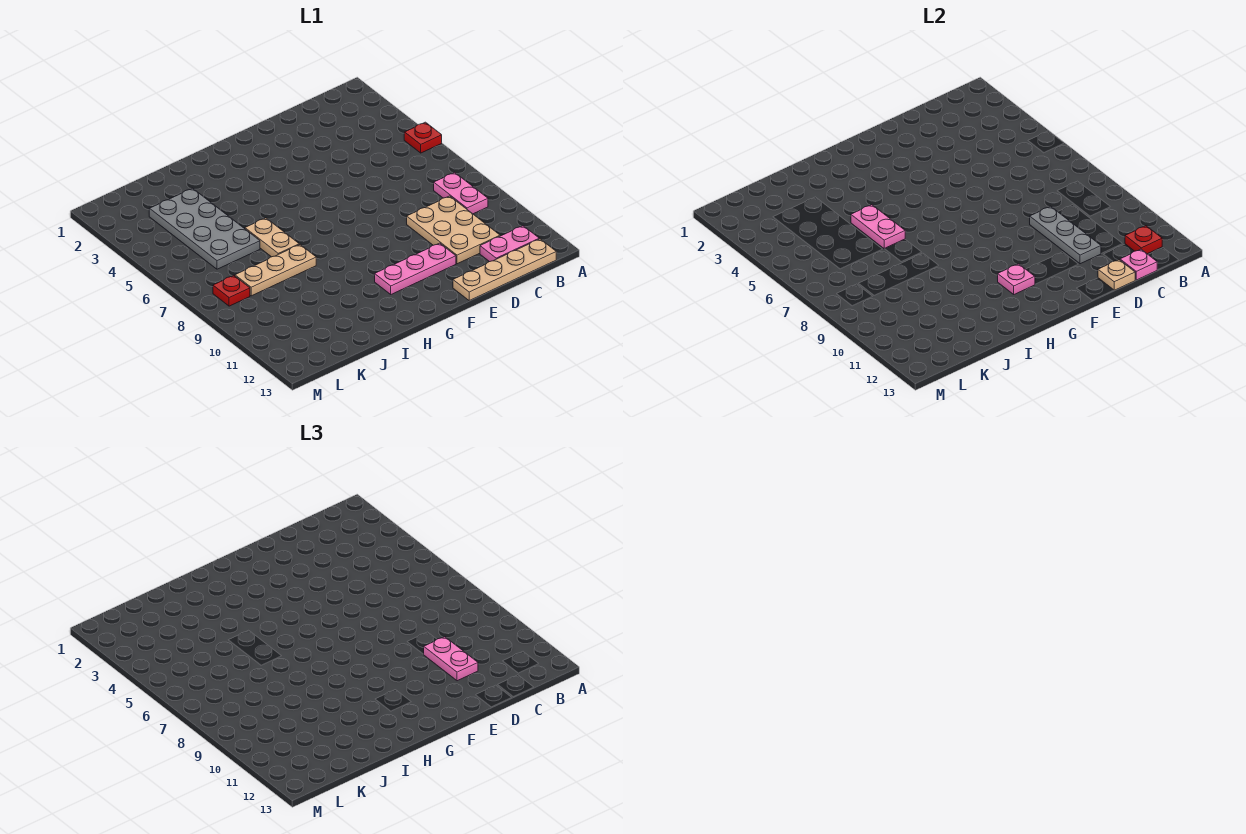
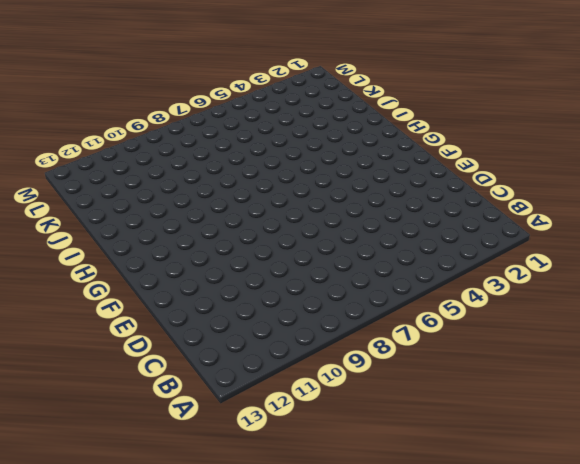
none -> red plate A5 level 1
none -> pink plate B8:B9 level 1
none -> pink plate B12:C12 level 1

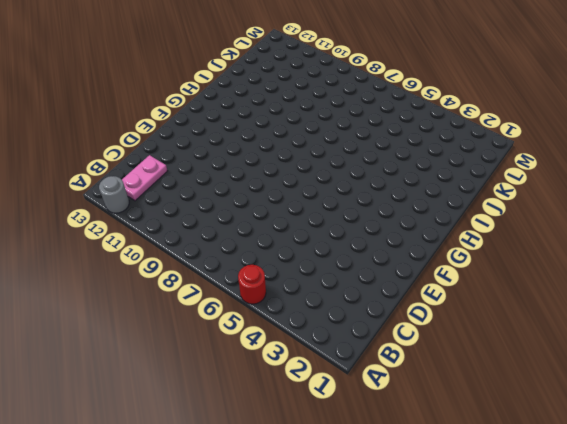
red round brick A5 level 1 -> red plate A5 level 1
grey round brick A12 level 1 -> none
none -> pink plate B8:B9 level 1
none -> tan plate B13:E13 level 1
none -> tan plate C9:D11 level 1

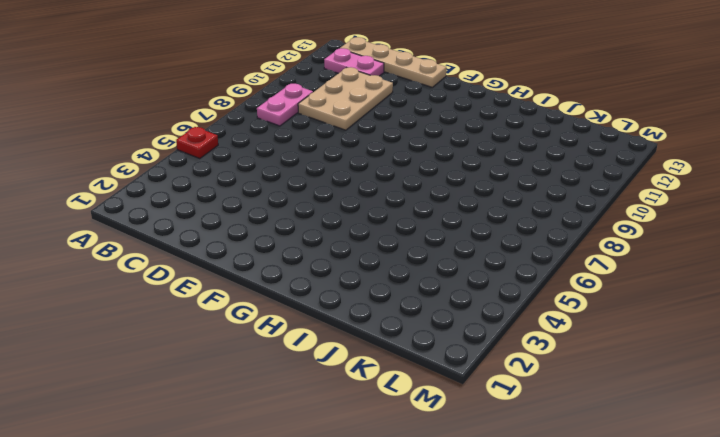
none -> pink plate E11:G11 level 1
none -> tan plate I6:I7 level 1
none -> tan plate I8:K8 level 1

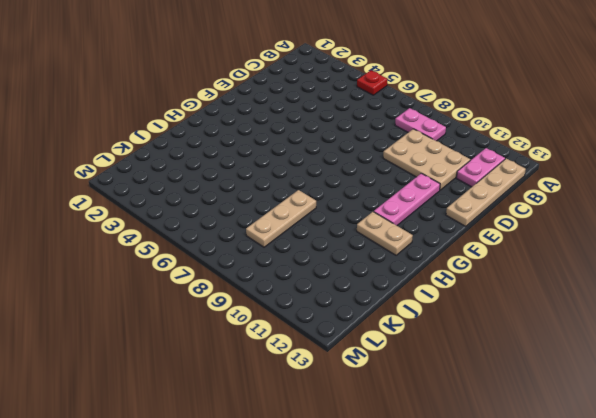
tan plate H11:H12 level 1 -> tan plate I6:I7 level 1
none -> grey plate J3:K6 level 1
none -> red plate L8 level 1
none -> red plate B12 level 2

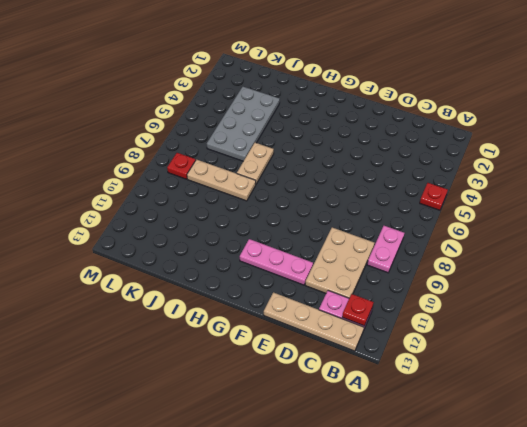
none -> pink plate C13 level 2
none -> grey plate D9:D11 level 2
none -> tan plate D13 level 2

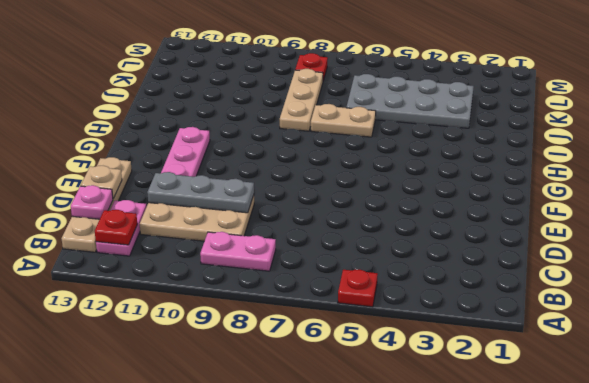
none -> pink plate G11 level 2
none -> pink plate I5:I6 level 2
none -> pink plate D10:D11 level 3

